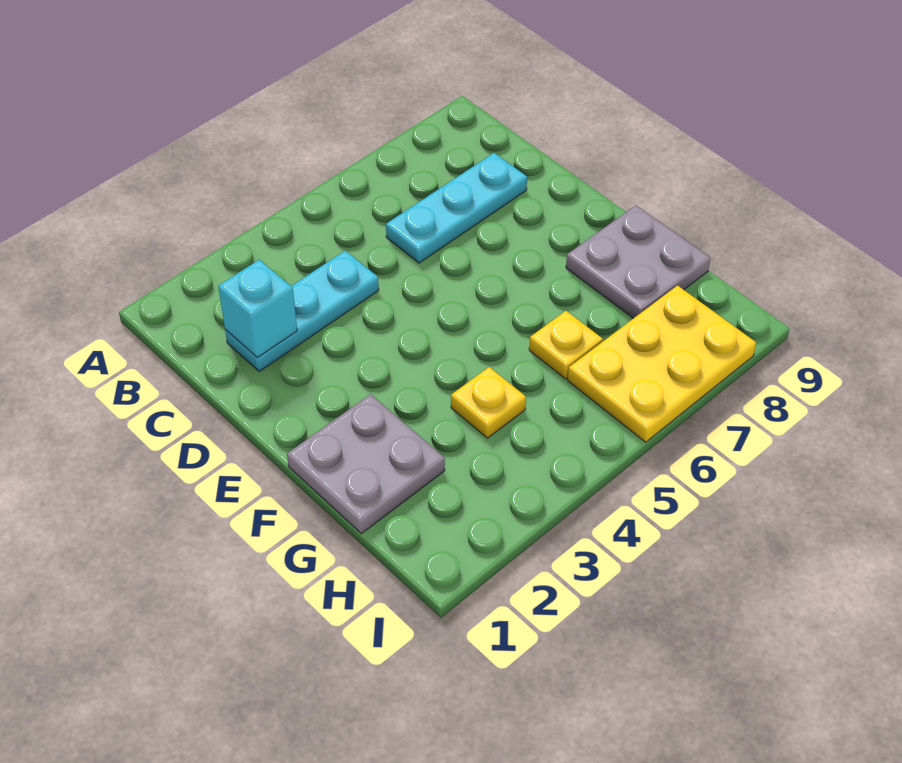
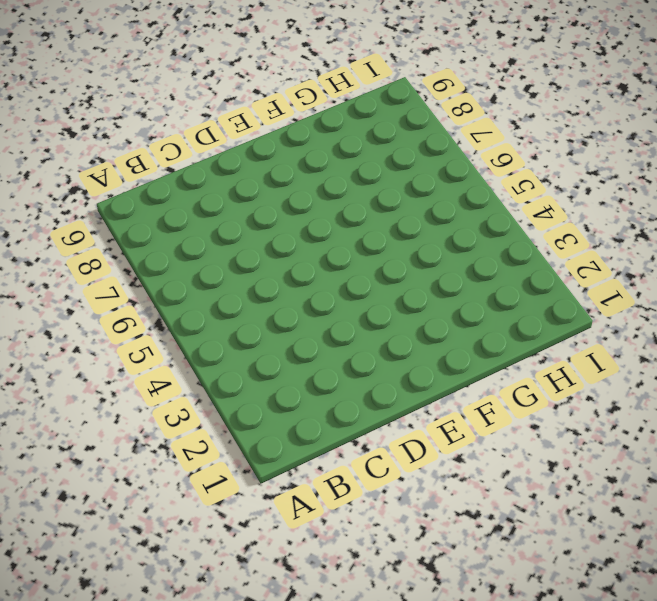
none -> cyan plate C2:C4 level 1
none -> cyan plate C6:C8 level 1

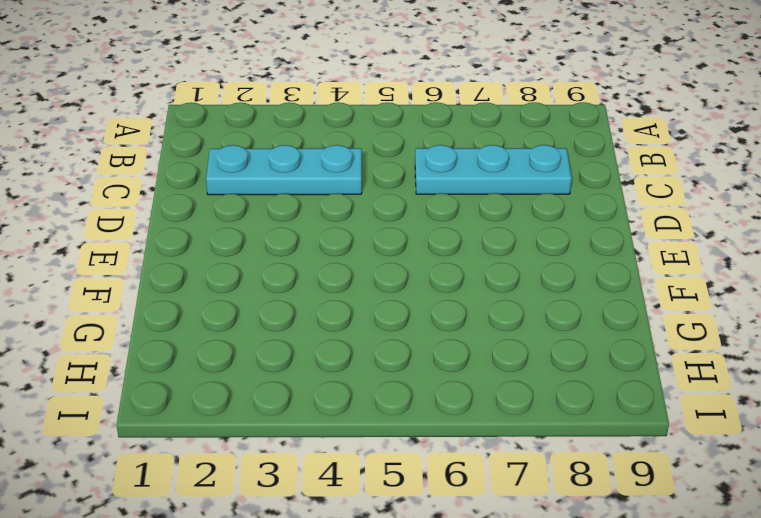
none -> grey plate F1:G2 level 1
none -> grey plate F8:G9 level 1

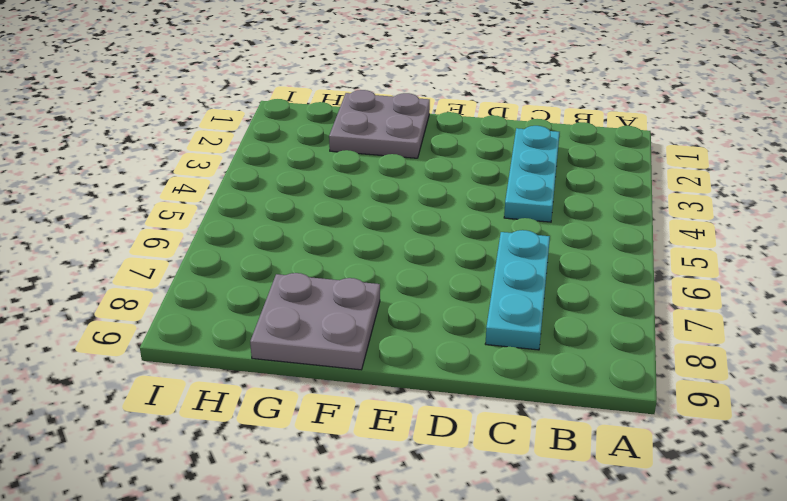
none -> yellow plate G4 level 1
none -> yellow plate G6 level 1

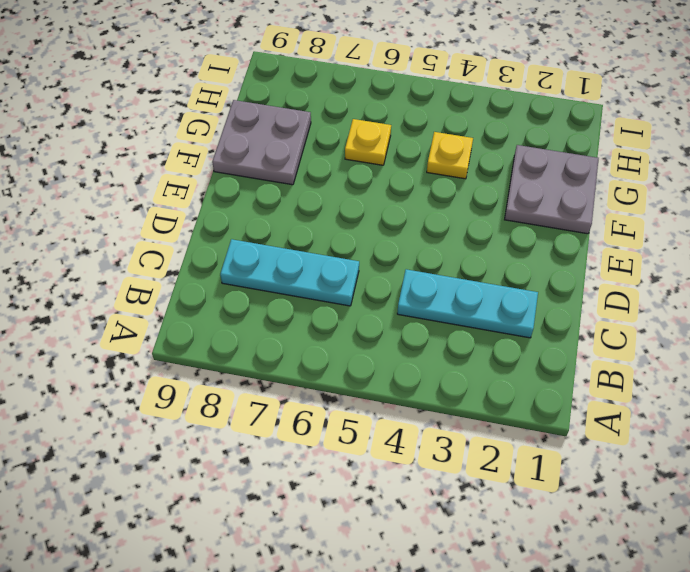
none -> yellow plate H6:I8 level 1
none -> cyan brick C2 level 2

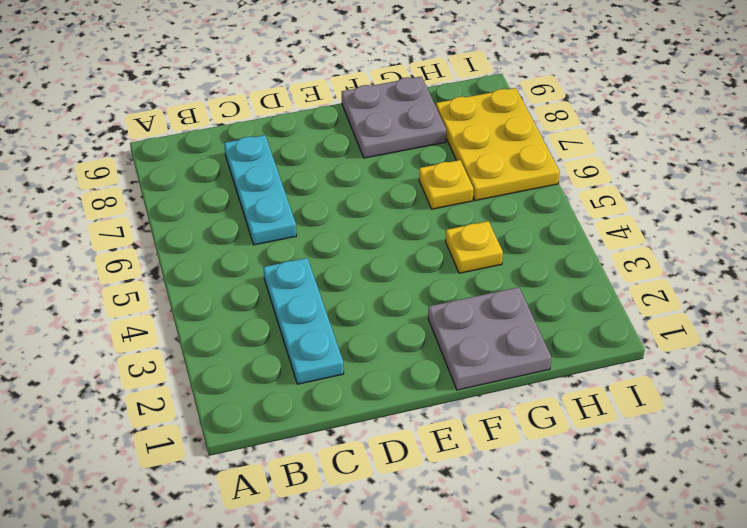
none -> cyan brick C2 level 2

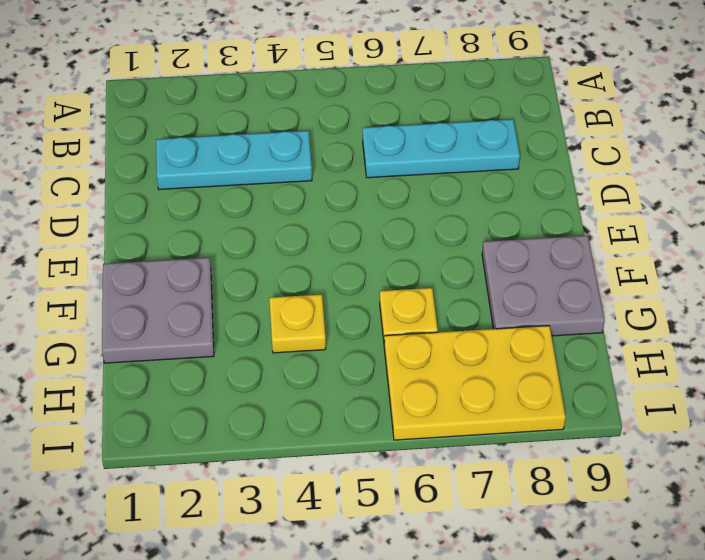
none -> cyan brick C2 level 2

